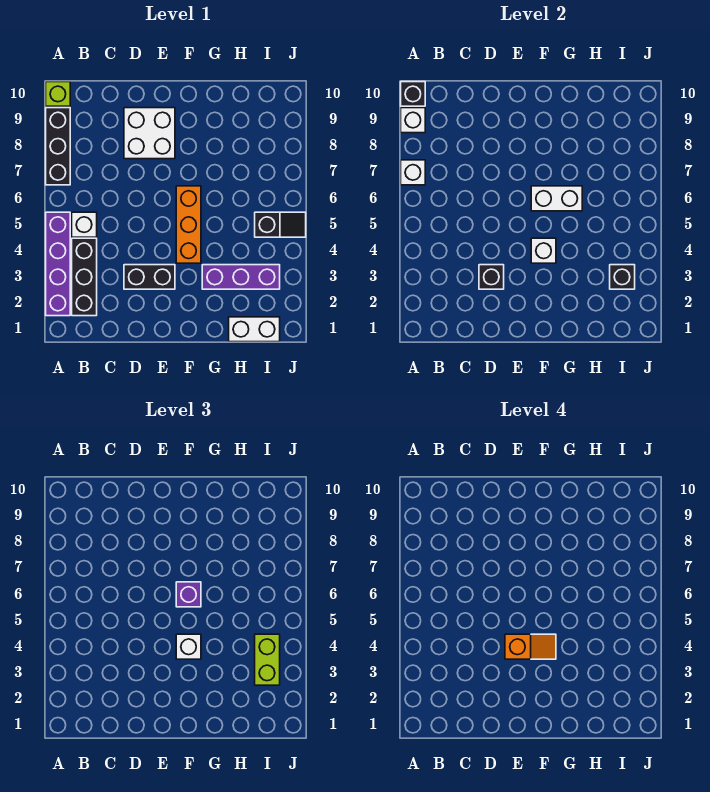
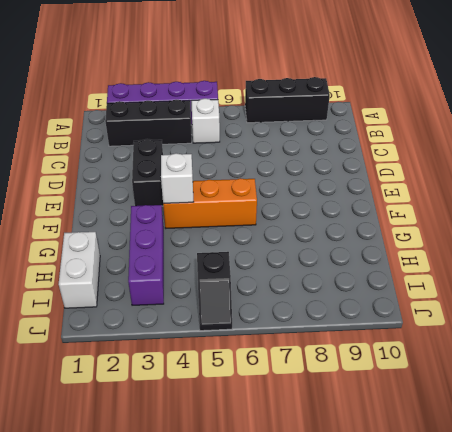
none -> lime brick A10 level 1
none -> white brick D8:E9 level 1
none -> white brick A7 level 2

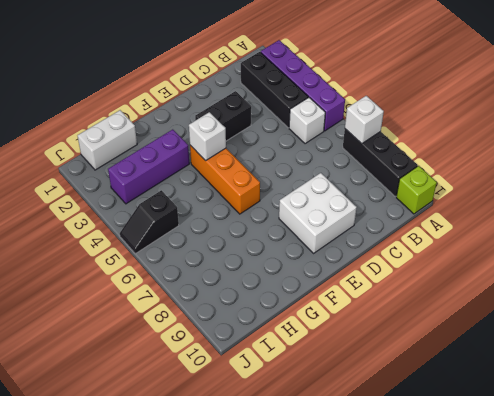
none -> white brick A9 level 2
none -> black brick A10 level 2
none -> black brick D3 level 2

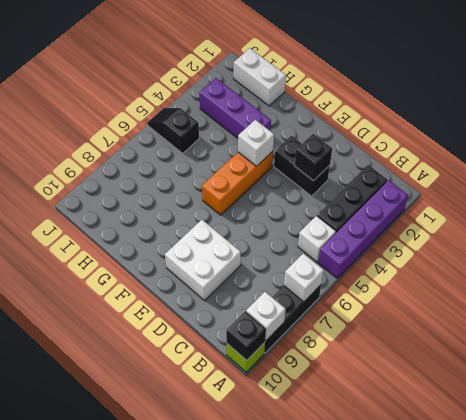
none -> white brick F6:G6 level 2
none -> black brick I3 level 2
none -> white brick F4 level 3

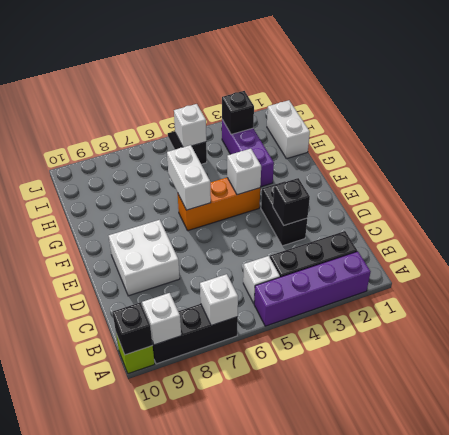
white brick I5 level 2 -> white brick F4 level 3
none -> purple brick F6 level 3
none -> lime brick I3:I4 level 3
none -> orange slope E4:F4 level 4 top E

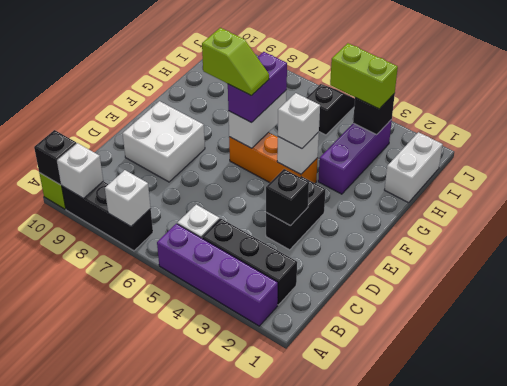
purple brick F6:G6 level 3 -> purple brick F6 level 3
lime slope F6:F7 level 4 top 7 -> none
none -> orange slope E4:F4 level 4 top E

